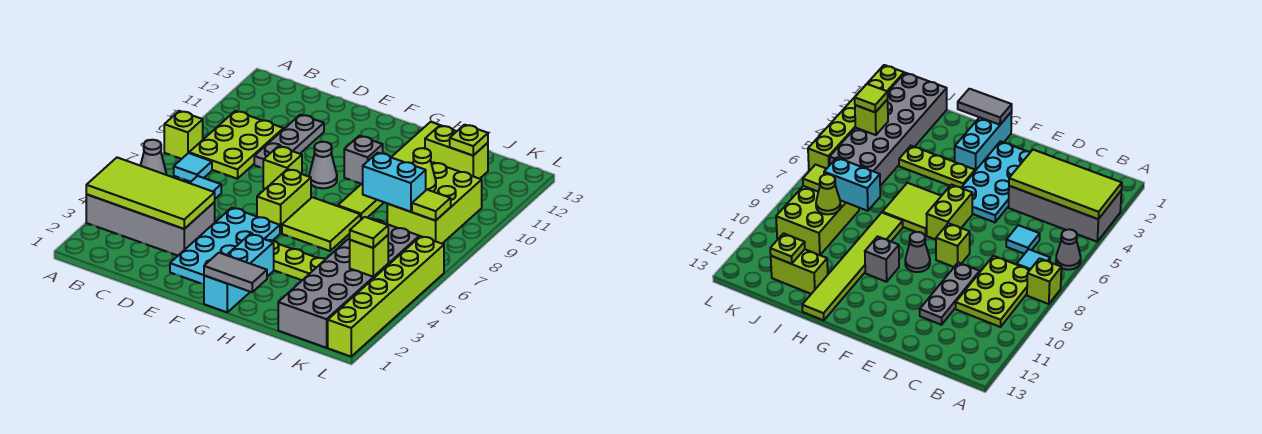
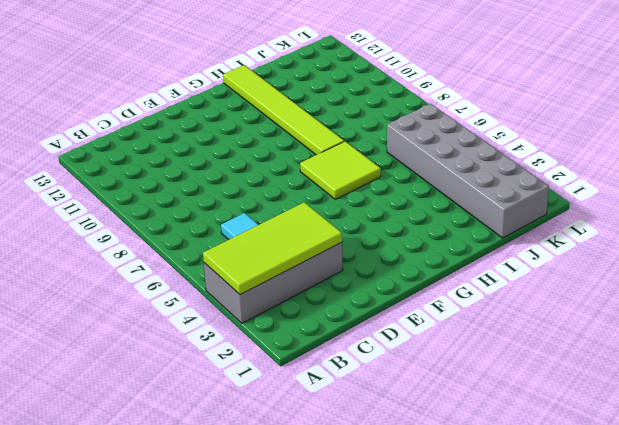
none -> grey cone A6 level 1
none -> lime brick A8 level 1
none -> cyan tile B7 level 1

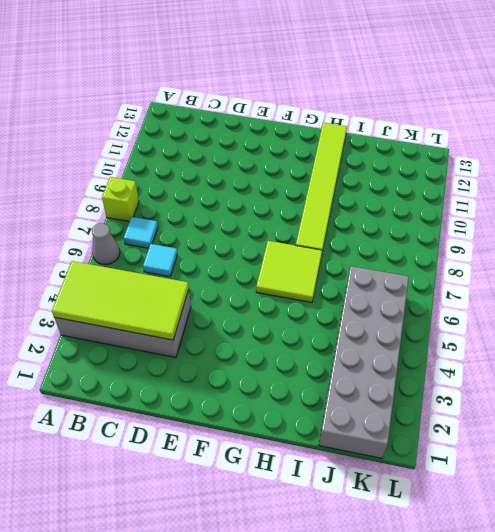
none -> lime plate B8:C10 level 1
none -> grey plate D9:D11 level 1
none -> cyan plate E2:F5 level 1

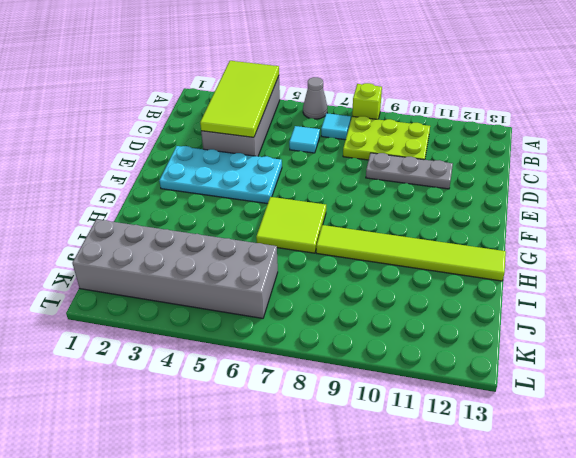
none -> lime brick E8 level 1
none -> lime brick F6:F7 level 1
none -> grey cone F9 level 1

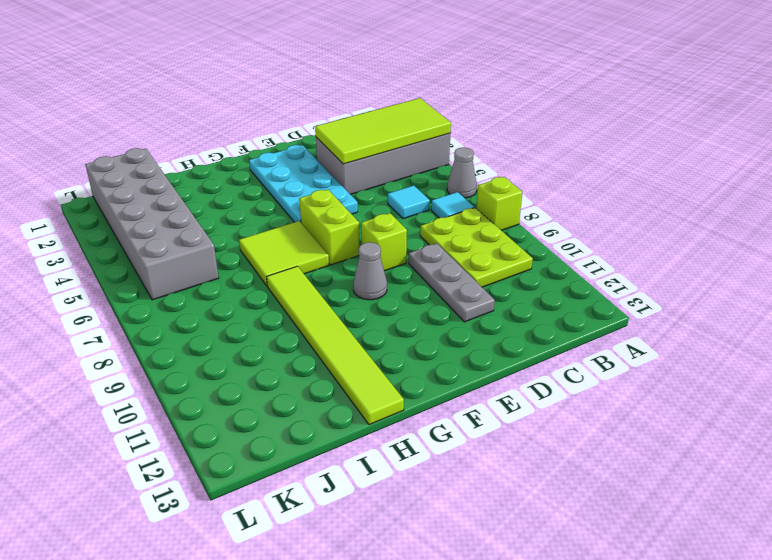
none -> cyan brick G1:G3 level 1
none -> lime plate G4:I4 level 1
none -> grey brick G10 level 1

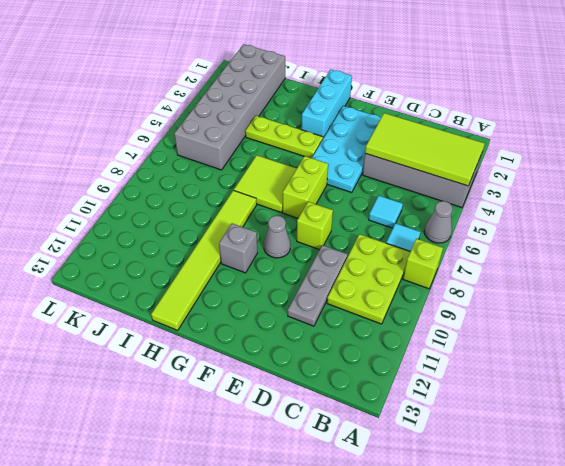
none -> lime brick I12:J12 level 1
none -> lime brick J8:K10 level 1
none -> lime brick L1:L6 level 1

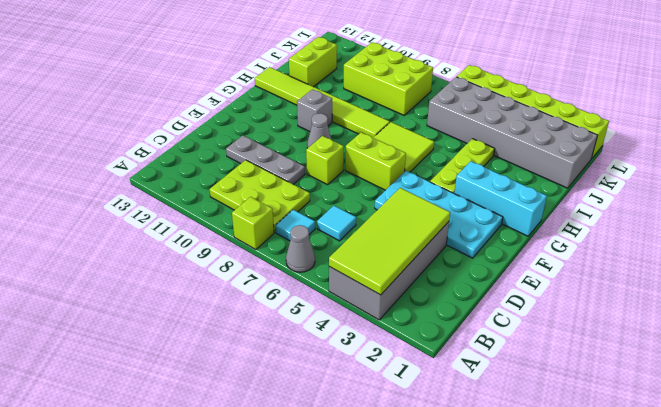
none -> grey tile G1:H1 level 2
none -> cyan brick I8:J8 level 2
none -> lime cone J9 level 2

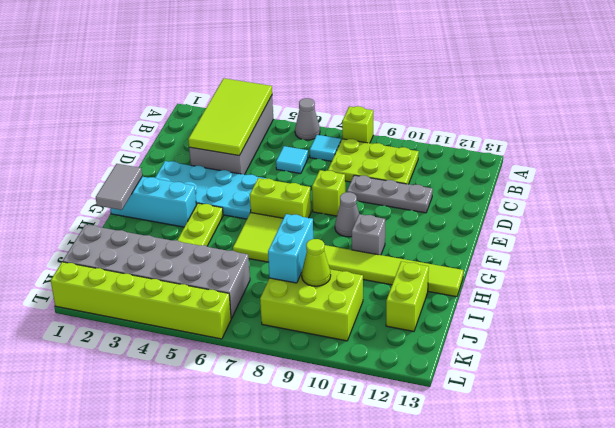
none -> lime plate J12 level 2
none -> lime brick K4 level 2
none -> lime tile K8 level 2

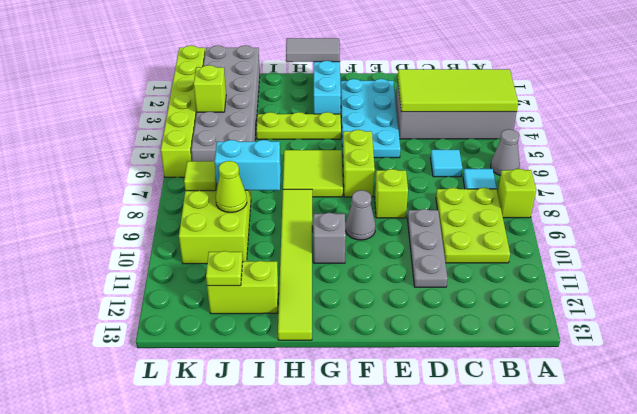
none -> lime tile K4 level 3

